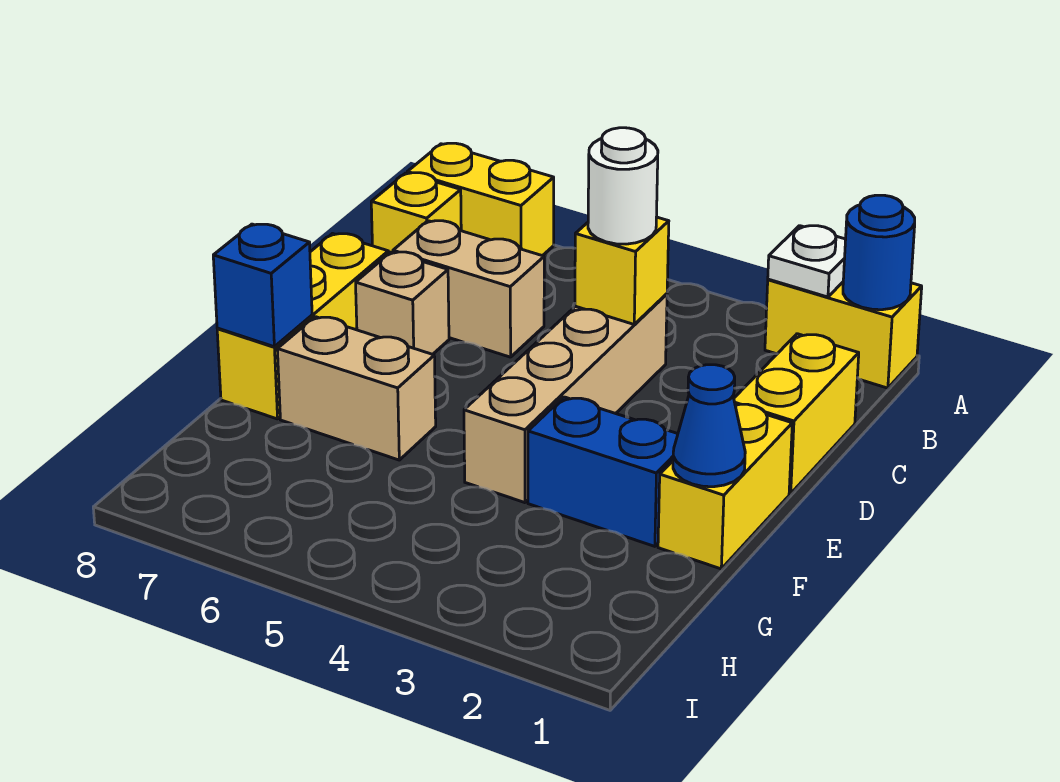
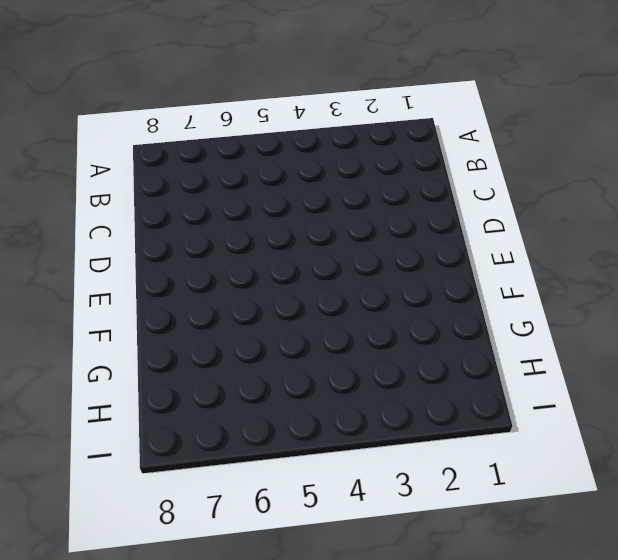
none -> yellow brick A1:A2 level 1
none -> yellow brick A7:A8 level 1
none -> yellow brick B8 level 1

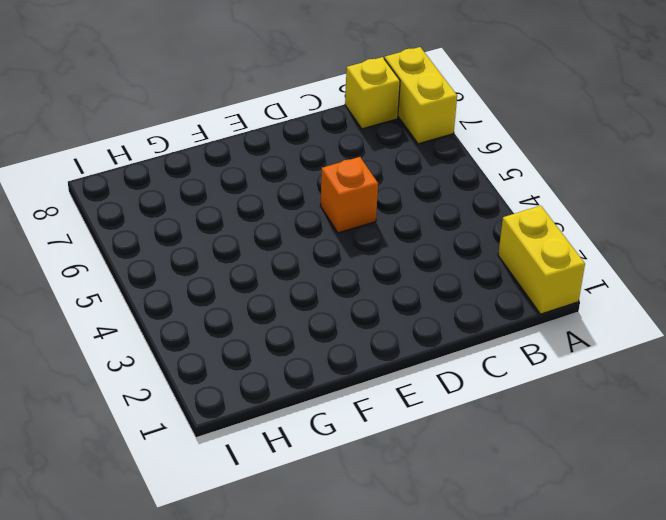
orange brick D5 level 1 -> none
none -> yellow brick C1:D1 level 1
none -> tan brick C4:F4 level 1
none -> tan brick C6:C7 level 1

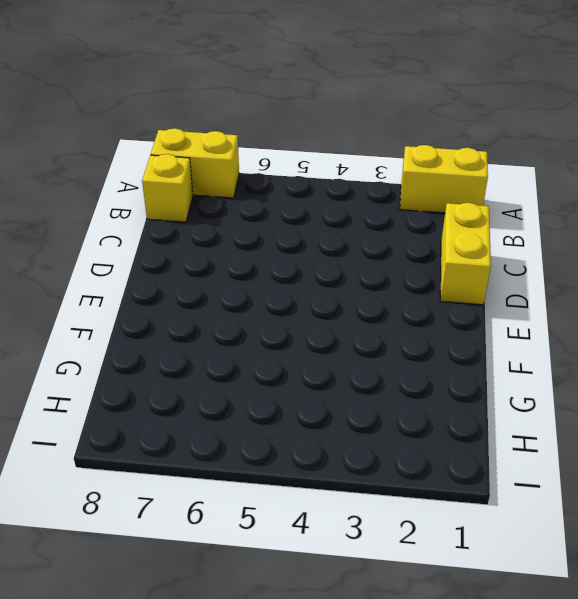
none -> tan brick C4:F4 level 1
none -> tan brick C6:C7 level 1
none -> tan brick D7 level 1

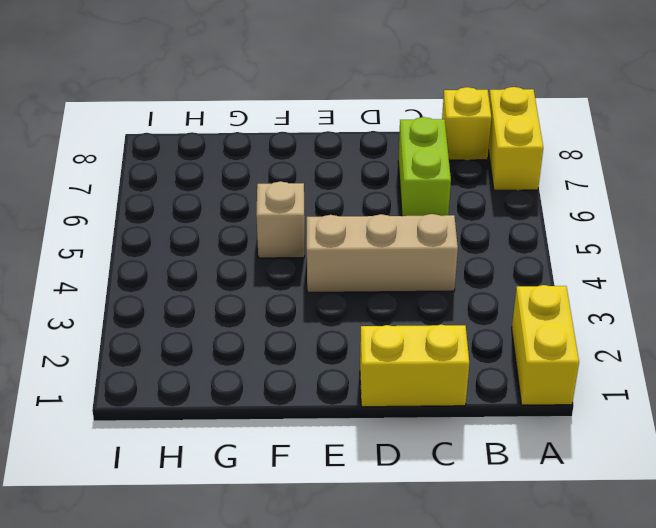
tan brick C4:E4 level 1 -> tan brick C4:F4 level 1
lime brick C6:C7 level 1 -> tan brick C6:C7 level 1
tan brick F5 level 1 -> tan brick D7 level 1
none -> yellow brick D8:F8 level 1
none -> yellow brick E1:F1 level 1
none -> blue brick F2:F3 level 1

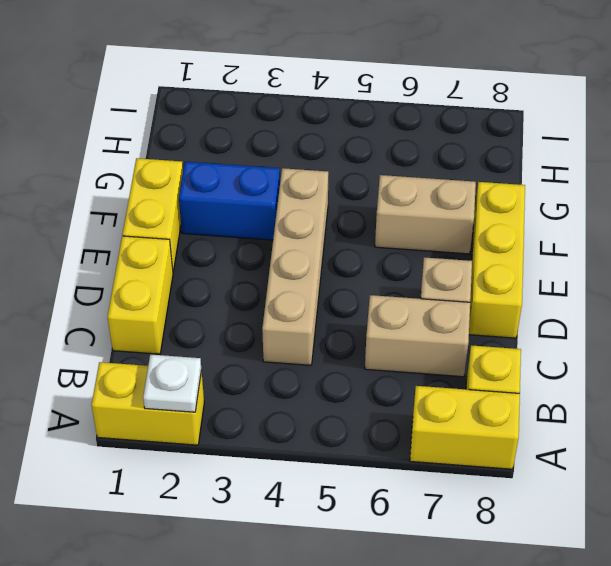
none -> blue round brick A1 level 2
none -> yellow brick C4 level 2
none -> blue cone F1 level 2

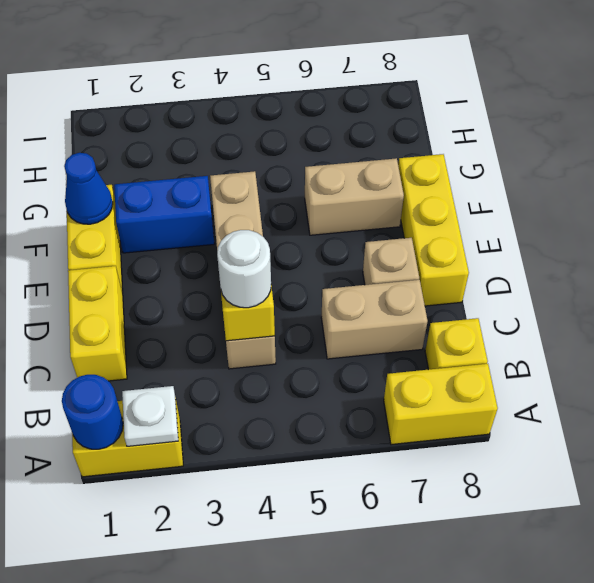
none -> blue brick F8 level 2

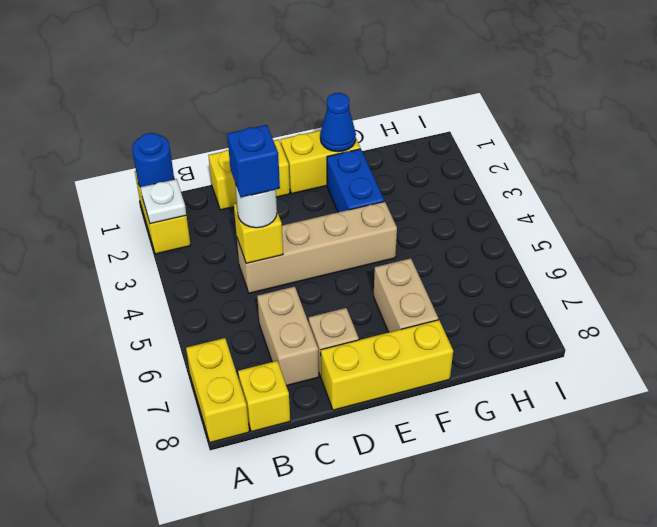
blue brick C4 level 4 -> blue brick F8 level 2

